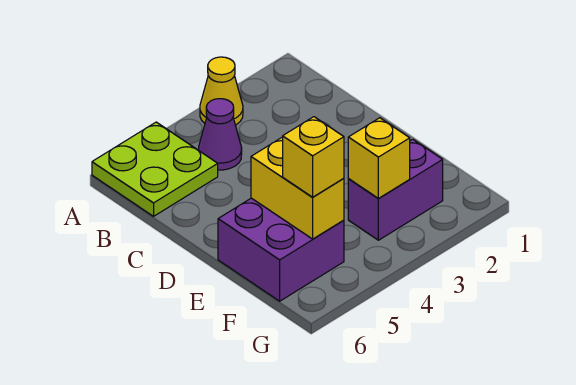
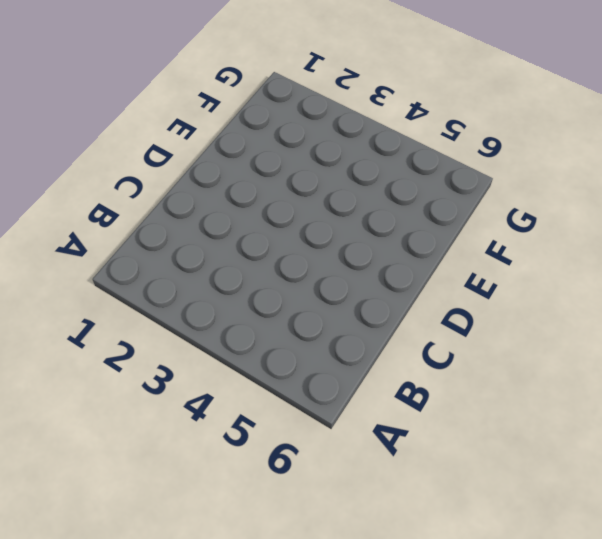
none -> yellow cone A3 level 1
none -> lime plate A5:B6 level 1

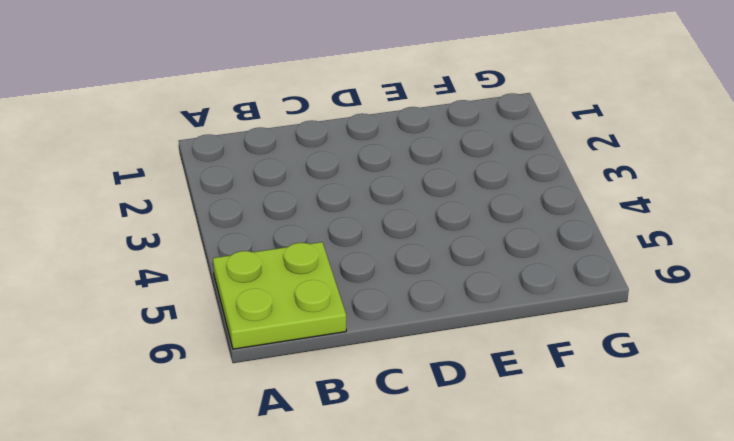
none -> yellow cone A3 level 1
none -> purple cone B4 level 1

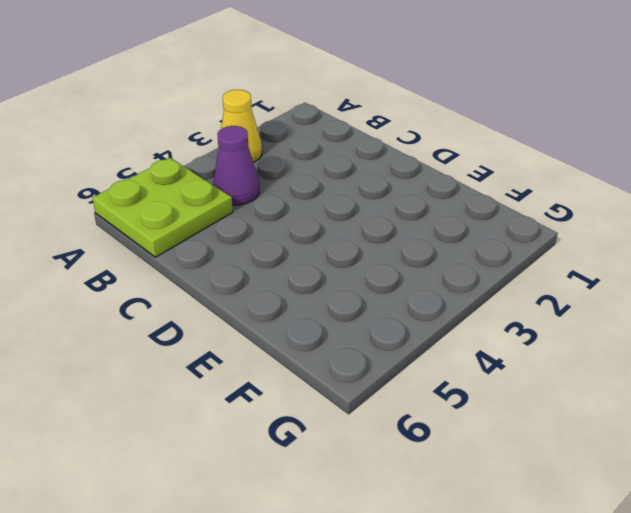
none -> purple brick E5:F6 level 1
none -> purple brick F2:F3 level 1

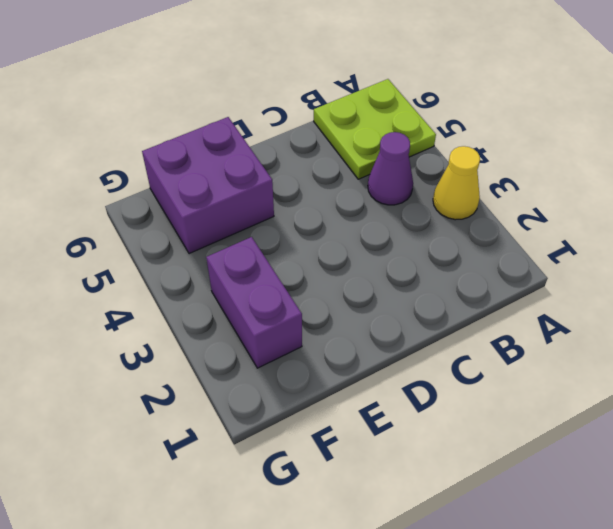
none -> yellow brick E5:F5 level 2
none -> yellow brick F3 level 2

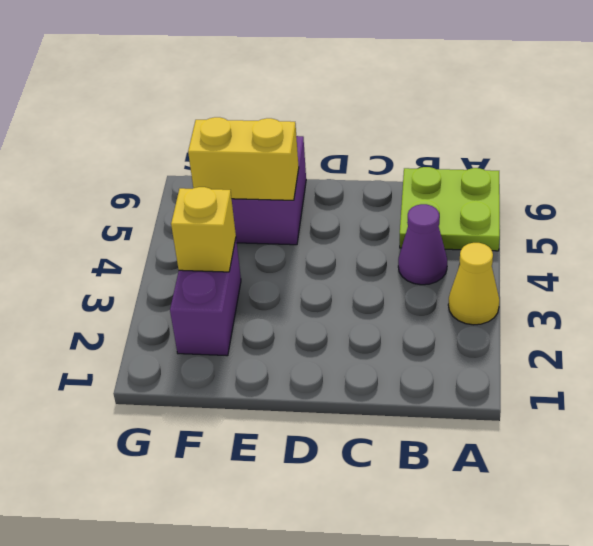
none -> yellow brick F5 level 3

